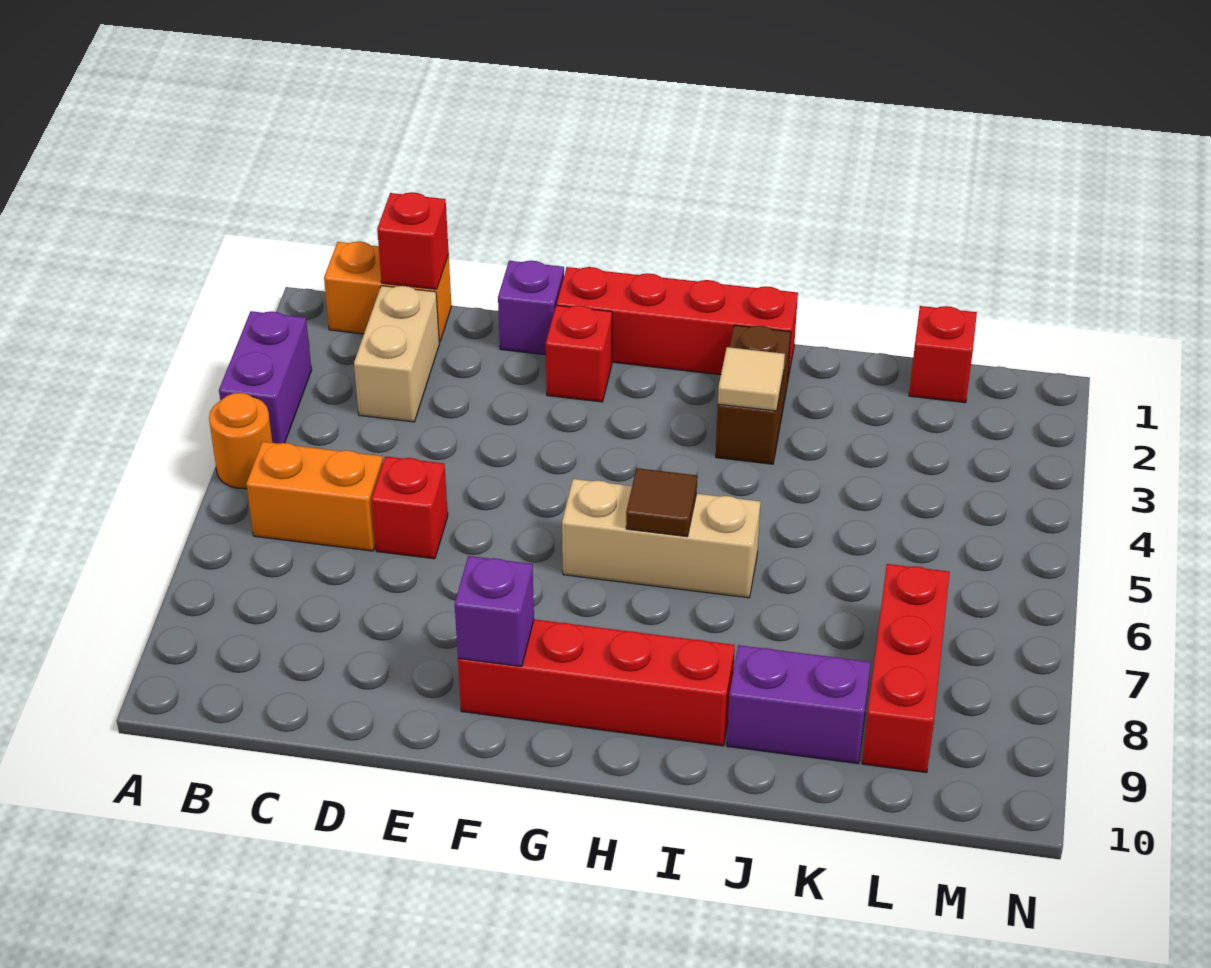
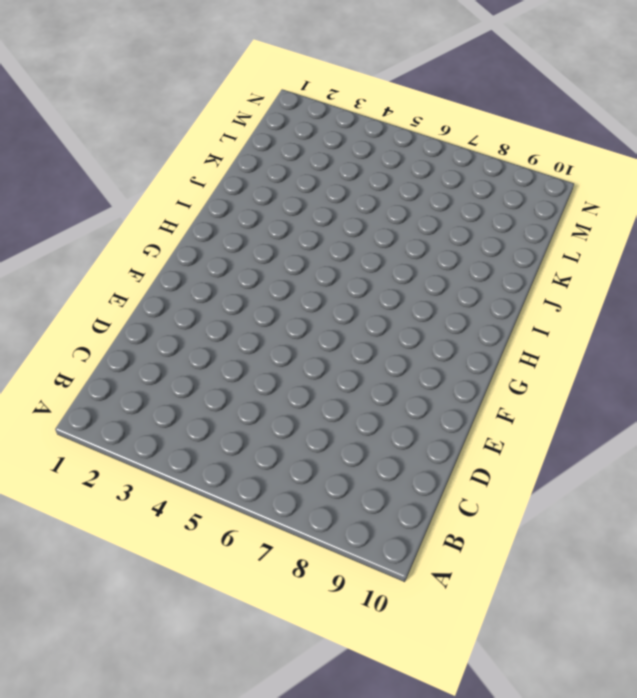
none -> purple brick A3:A4 level 1
none -> orange round brick A5 level 1
none -> orange brick B1:C1 level 1

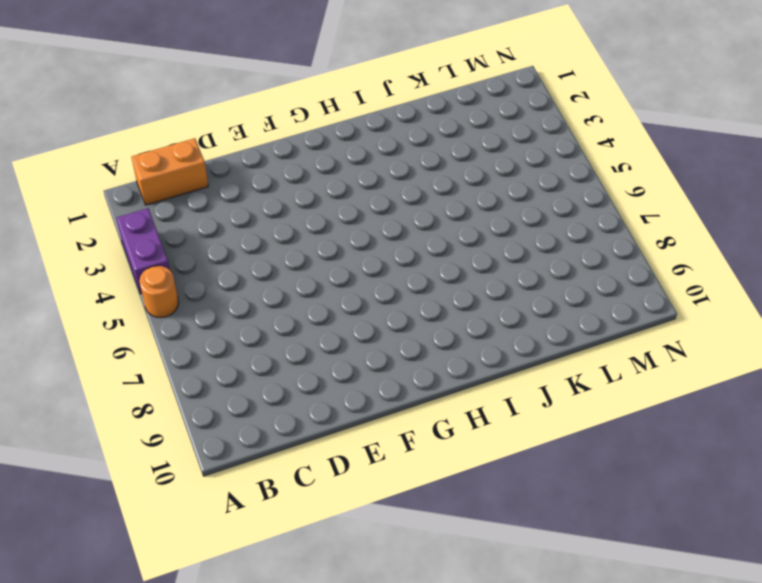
none -> orange brick B6:C6 level 1
none -> tan brick C2:C3 level 1
none -> red brick D6 level 1

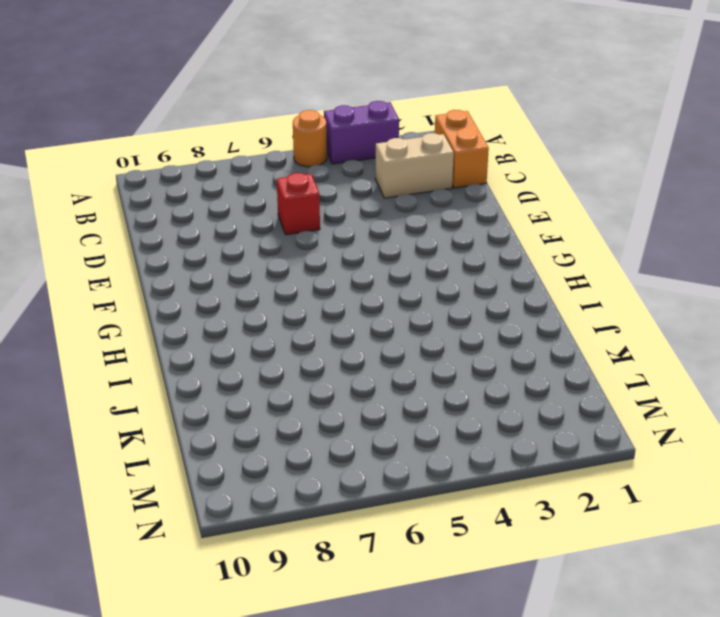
none -> orange brick B6:C6 level 1
none -> purple brick E1 level 1
none -> red brick F1:I1 level 1

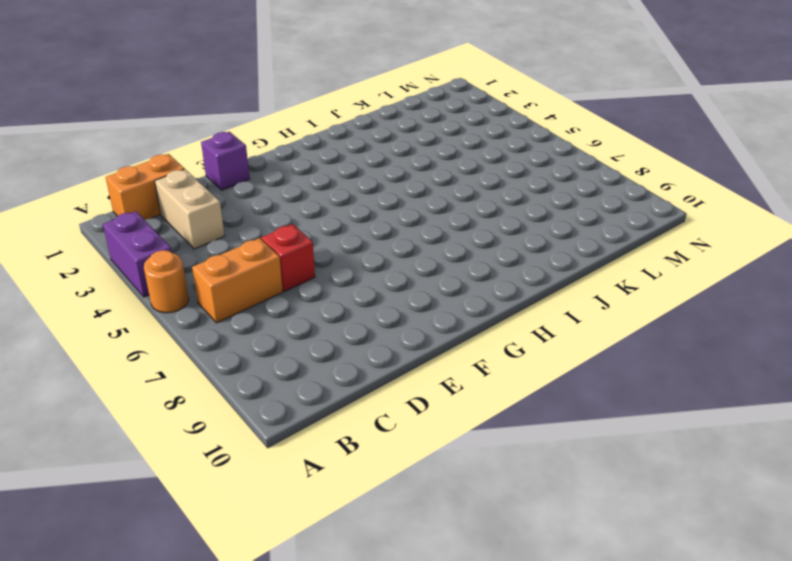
none -> red brick F1:I1 level 1
none -> red brick F2 level 1
none -> red brick F9:I9 level 1

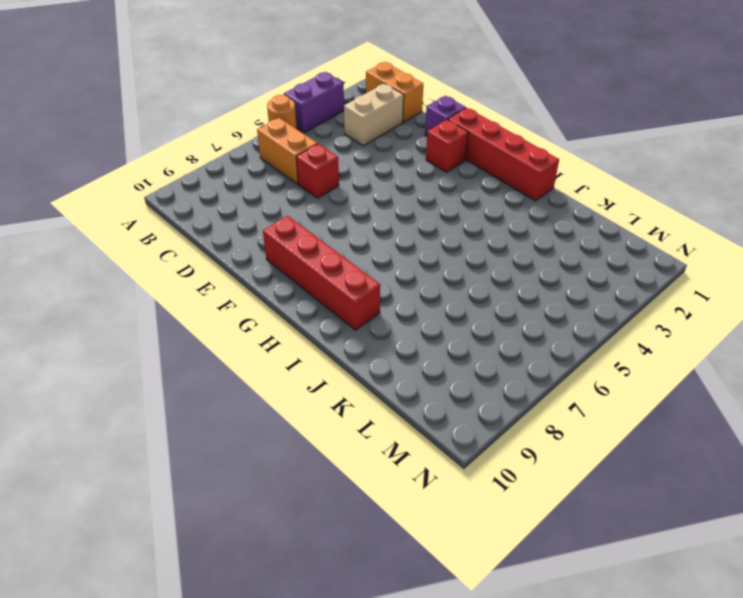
none -> tan brick G6:I6 level 1
none -> brown brick I2:I3 level 1
none -> purple brick J9:K9 level 1

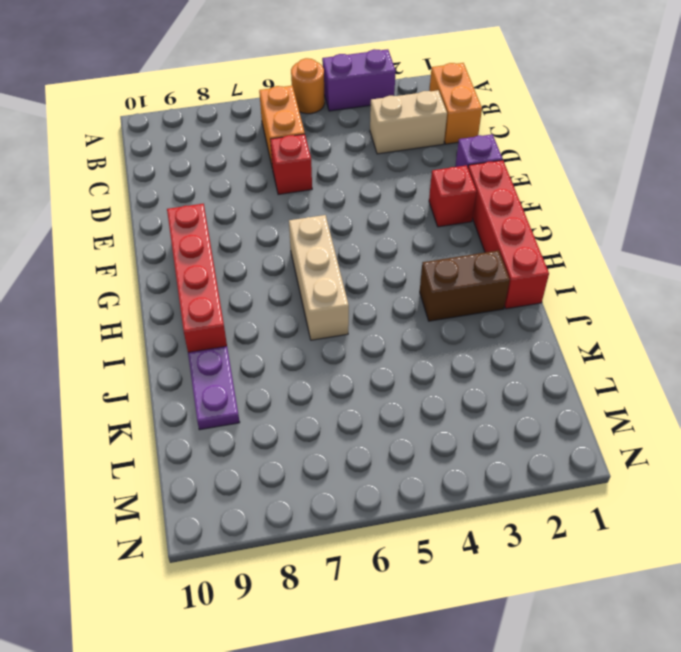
purple plate J9:K9 level 1 -> purple brick J9:K9 level 1
none -> red brick L1 level 1
none -> red brick L7:L9 level 1
none -> red brick C1 level 2

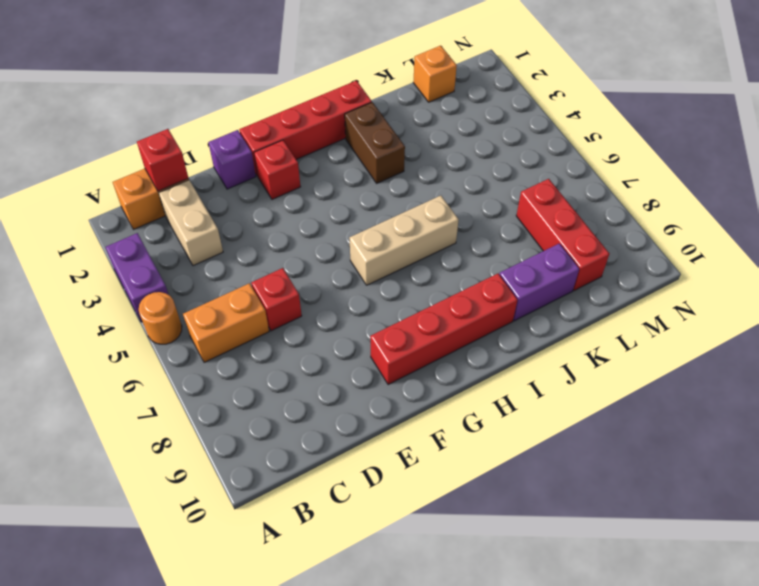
orange brick L1 level 1 -> red brick L1 level 1
none -> purple brick F9 level 2
none -> brown tile H6 level 2
none -> tan tile I3 level 2

